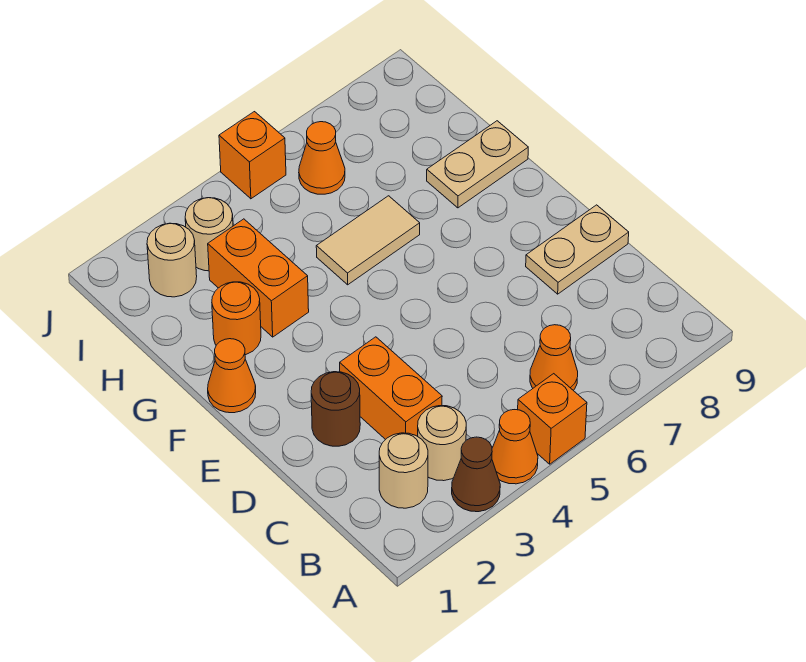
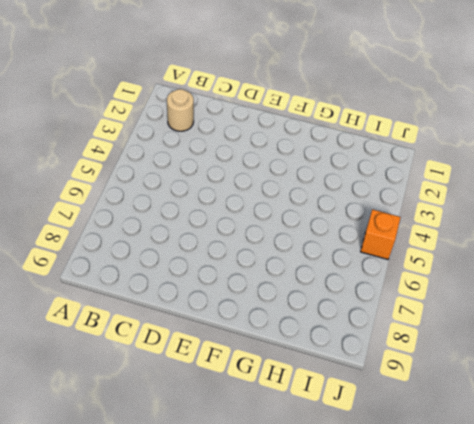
none -> brown cone A3 level 1
none -> orange cone A4 level 1
none -> orange brick A5 level 1

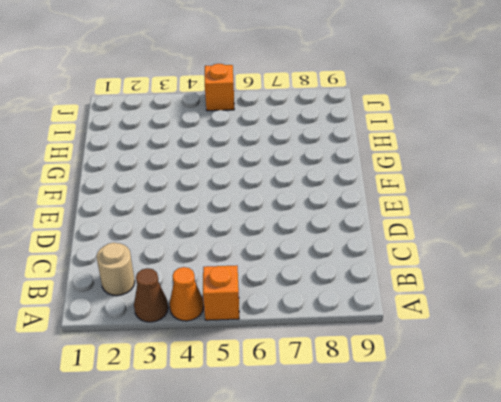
none -> tan round brick B3 level 1
none -> orange cone B6 level 1
none -> orange brick C3:D3 level 1

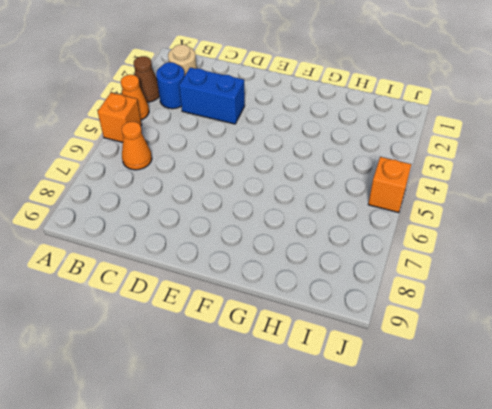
blue round brick B3 level 1 -> tan round brick B3 level 1
blue brick C3:D3 level 1 -> orange brick C3:D3 level 1
none -> brown round brick D2 level 1
none -> tan plate D8:D9 level 1
none -> orange cone F1 level 1

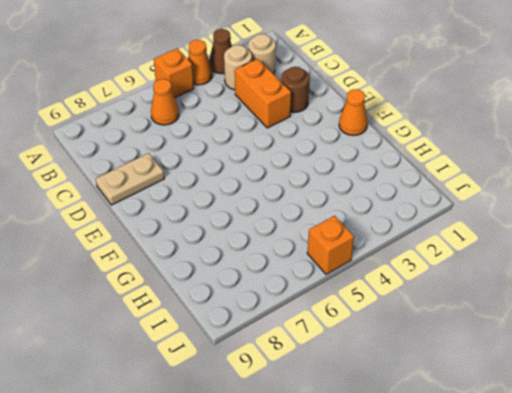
none -> orange round brick G2 level 1
none -> orange brick G3:H3 level 1
none -> tan tile G5:G6 level 1

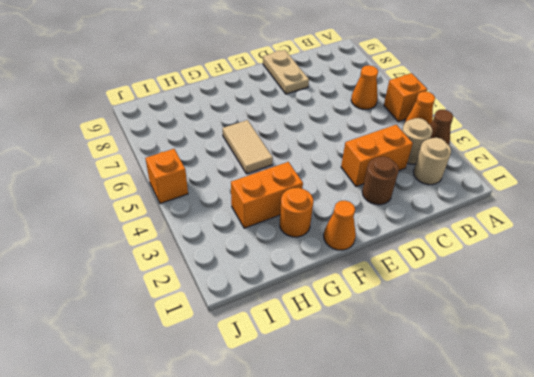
none -> tan plate G8:G9 level 1
none -> tan round brick I2 level 1
none -> tan round brick I3 level 1

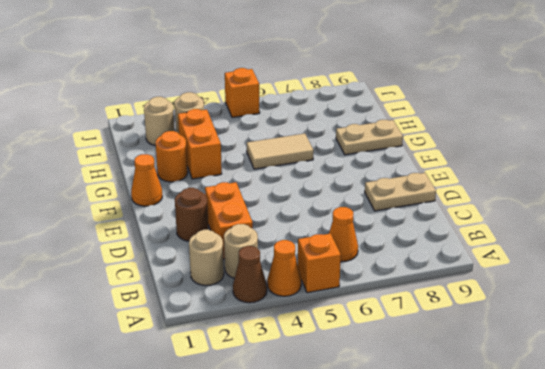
none -> orange cone I6 level 1

